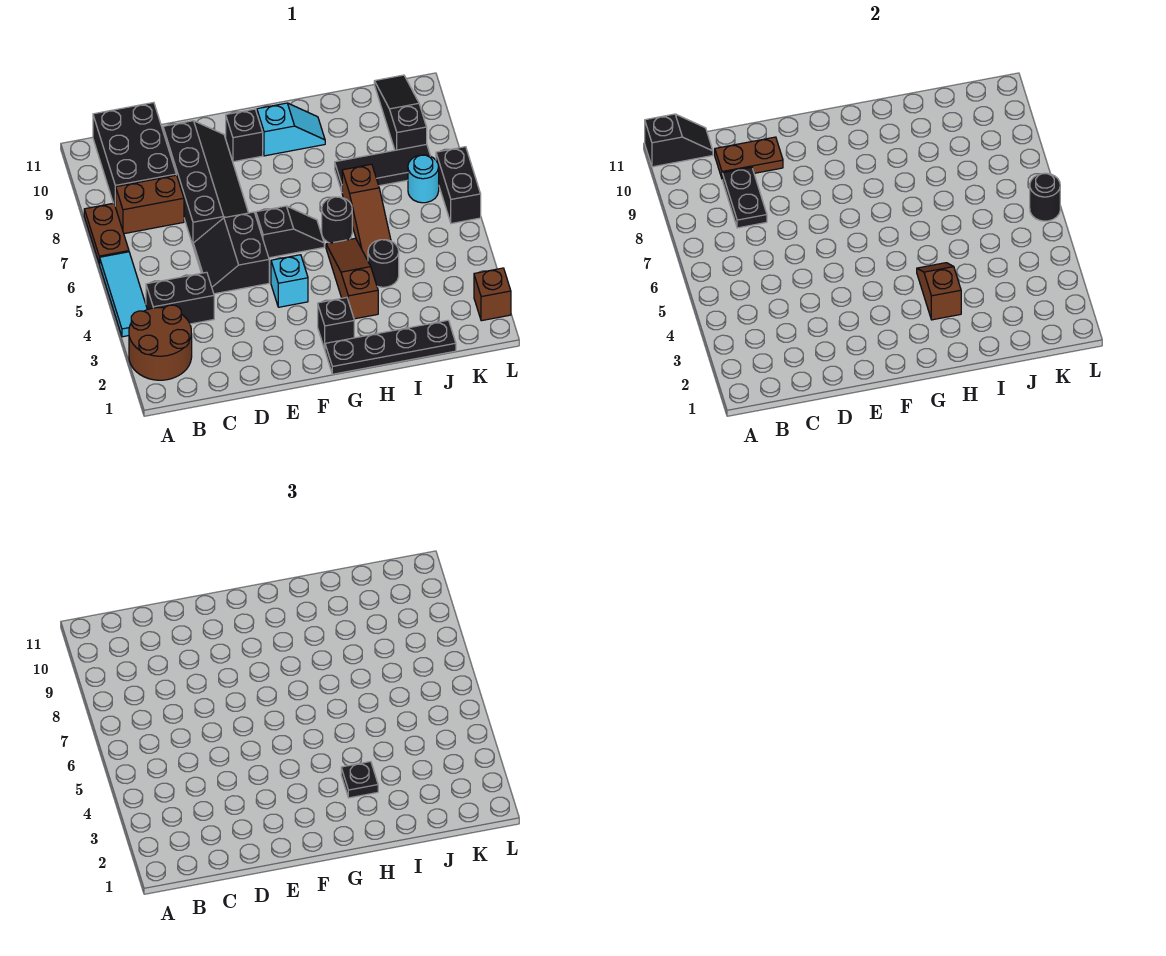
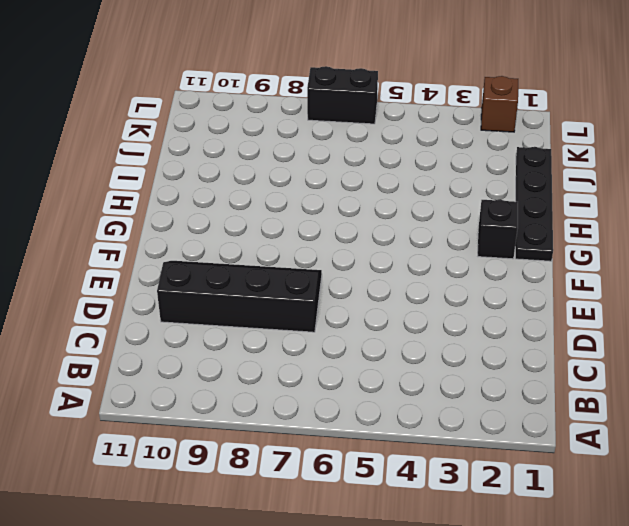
none -> brown round brick A2:B3 level 1
none -> cyan tile A4:A6 level 1
none -> brown plate A7:A8 level 1

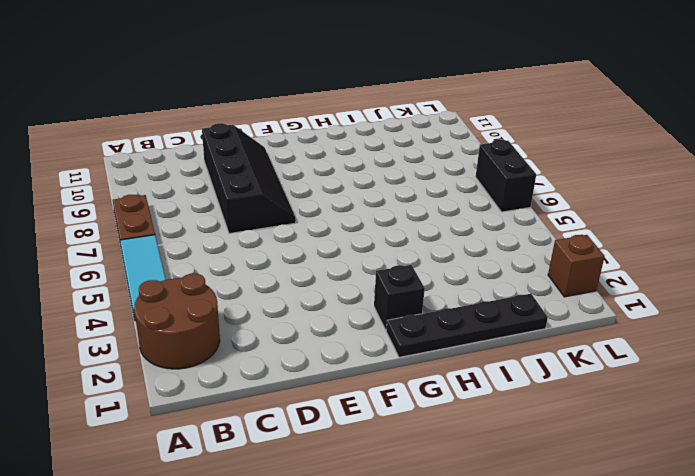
none -> black brick B4:C4 level 1
none -> brown brick B8:C8 level 1
none -> black brick B9:C11 level 1

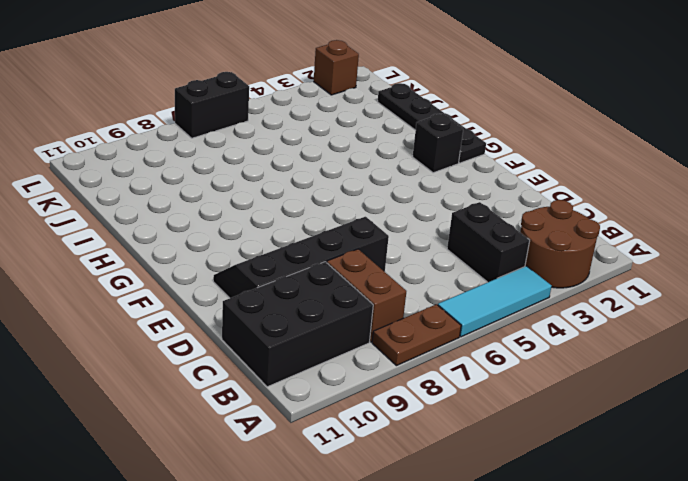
none -> black slope D5:E6 level 1 top E
none -> cyan brick F4 level 1
none -> black slope F6:G6 level 1 top F

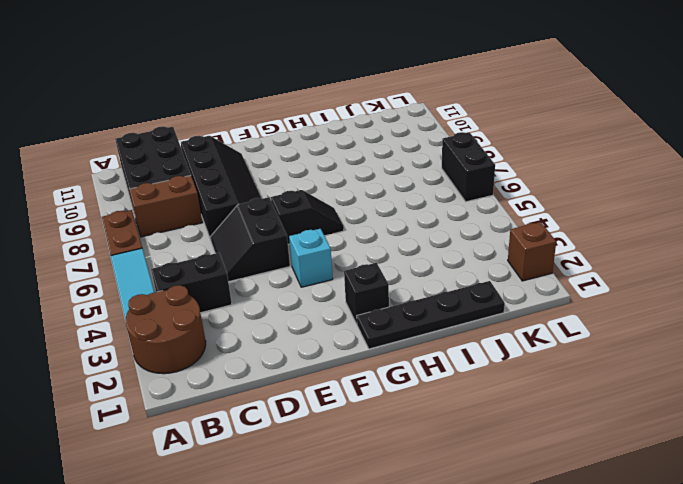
none -> black brick F10 level 1
none -> cyan slope G10:H10 level 1 top G
none -> brown slope H3:H5 level 1 top 3

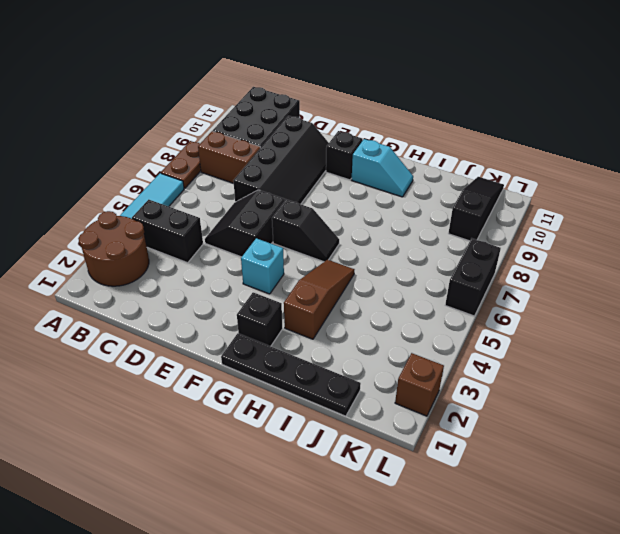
none -> black round brick H6 level 1
none -> black round brick I4 level 1
none -> brown slope I5:I7 level 1 top 7

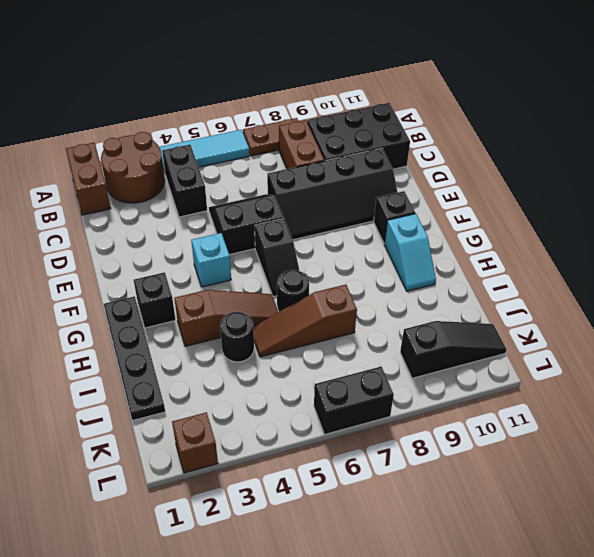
brown brick A1:B1 level 1 -> none
none -> black tile I8:K8 level 1
none -> cyan round brick K7 level 1
none -> black slope A11:B11 level 2 top A

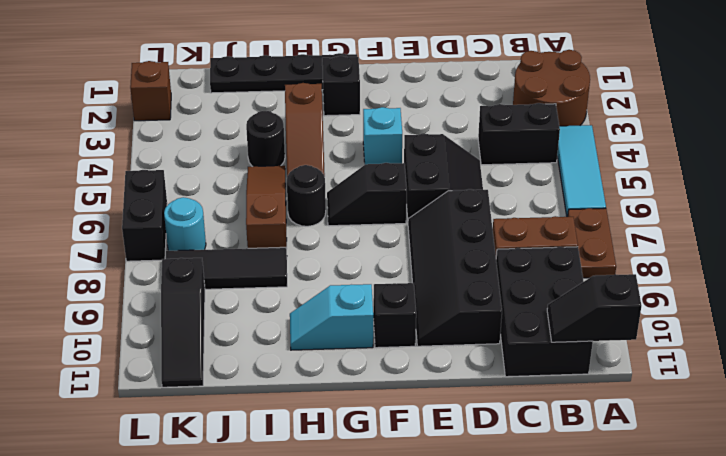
none -> black plate C8:C9 level 2
none -> brown plate C10:D10 level 2
none -> brown slope H3:H4 level 2 top 3

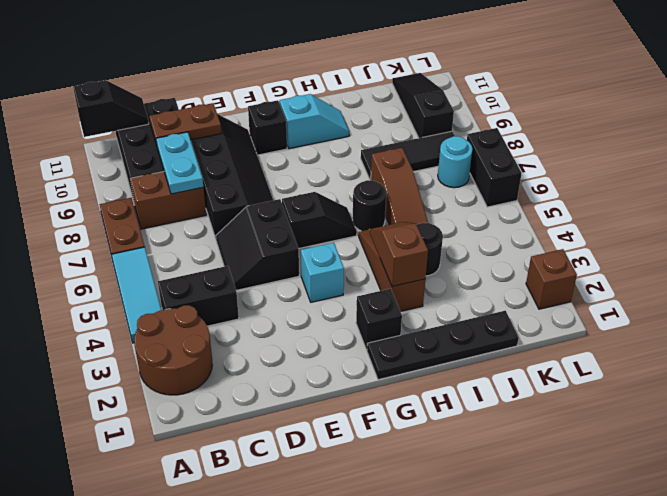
cyan plate C8:C9 level 2 -> black plate C8:C9 level 2
none -> black round brick L6 level 2
none -> black plate H3 level 3

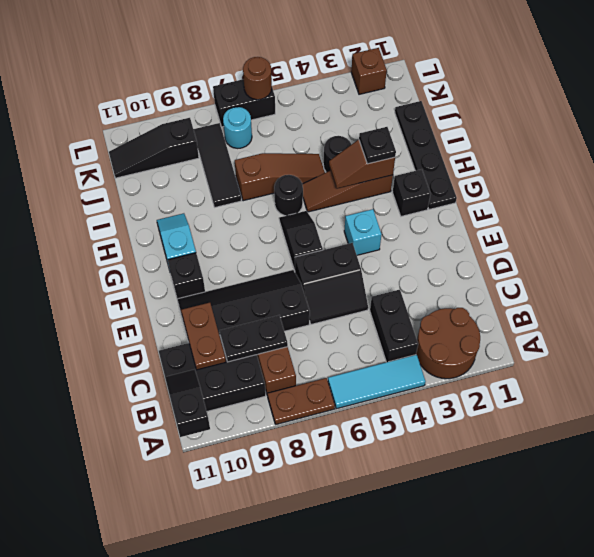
brown round brick L6 level 2 -> black round brick L6 level 2

